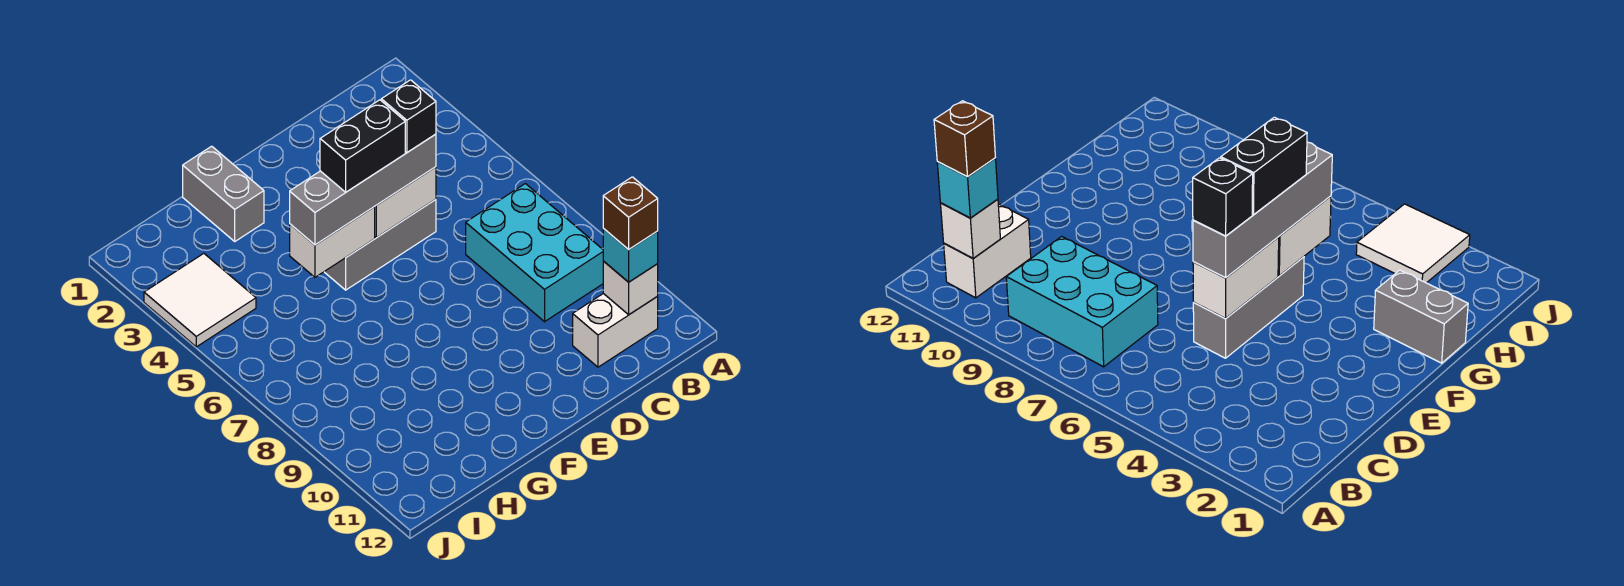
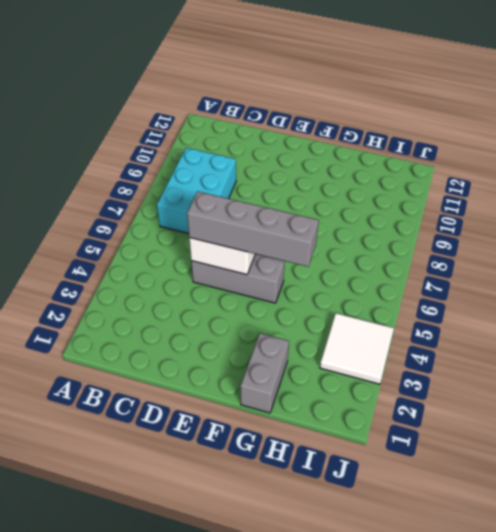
none -> white brick B11:C11 level 1
none -> white brick B11 level 2
none -> white brick F5:G5 level 2

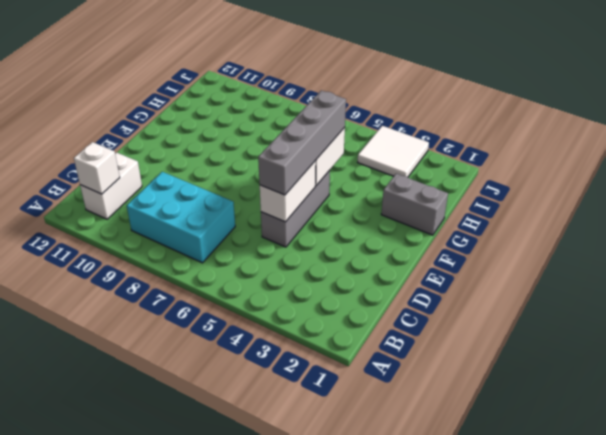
none -> cyan brick B11 level 3
none -> brown brick B11 level 4
none -> black brick D5 level 4

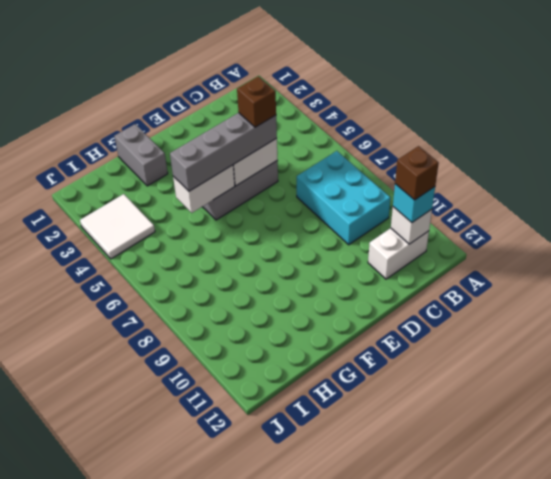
brown brick D5 level 4 -> black brick D5 level 4
none -> black brick E5:F5 level 4

